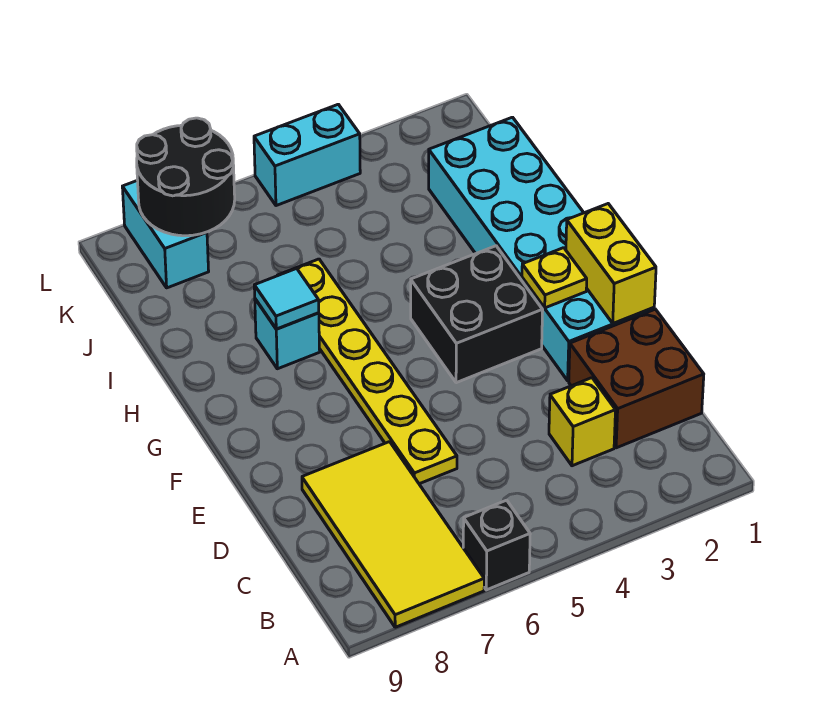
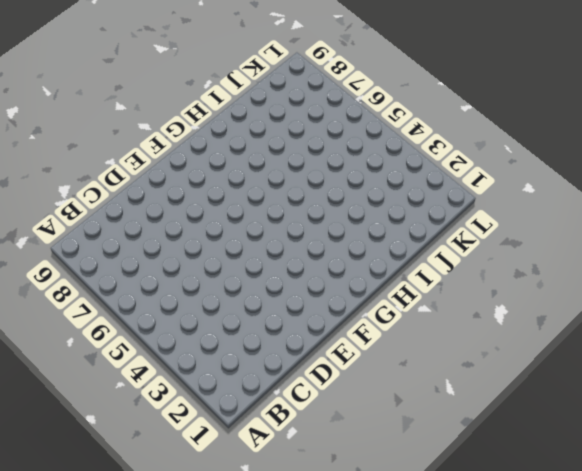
none -> black brick A6 level 1
none -> yellow tile A7:D8 level 1
none -> brown brick C1:D2 level 1

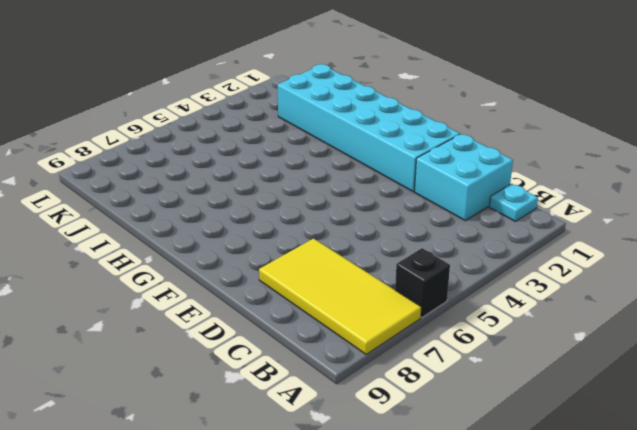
cyan plate B1 level 1 -> none
cyan brick C1:D2 level 1 -> brown brick C1:D2 level 1
none -> yellow brick C3 level 1
none -> yellow plate D6:I6 level 1
none -> black brick F3:G4 level 1

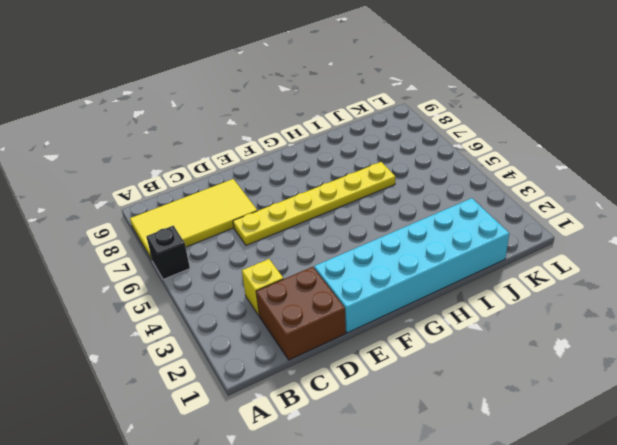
none -> black brick F3:G4 level 1
none -> cyan brick H7 level 1
none -> cyan brick K8:L8 level 1

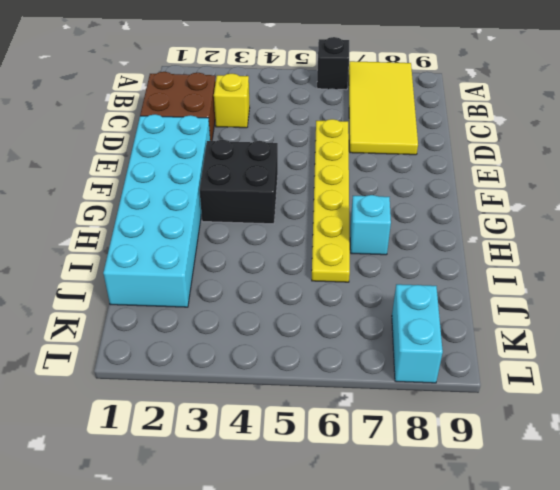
none -> cyan brick L4:L5 level 1
none -> yellow brick E1:F1 level 2
none -> yellow plate F2 level 2

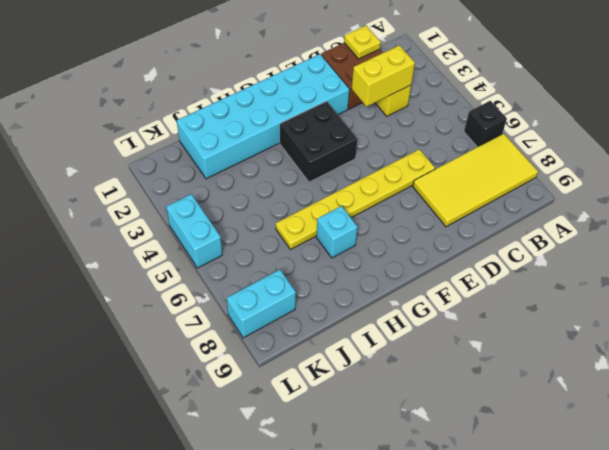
yellow plate C1 level 2 -> yellow plate F2 level 2
yellow brick C3:D3 level 2 -> yellow brick E1:F1 level 2
none -> cyan tile H7 level 2
none -> black round brick K7:L8 level 2

